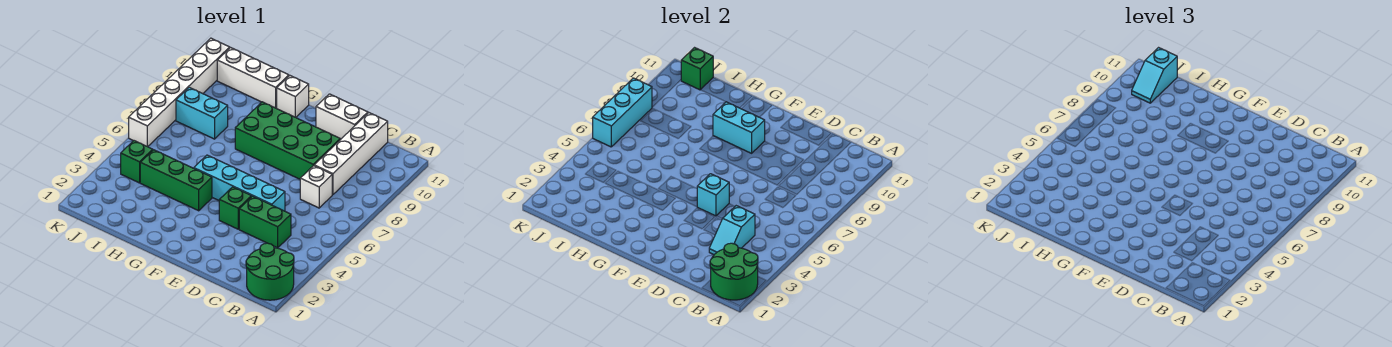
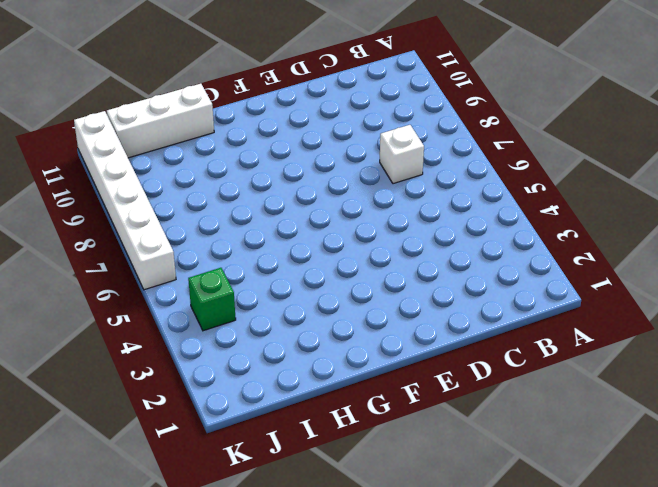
none -> green round brick A1:B2 level 1
none -> green brick C4:D4 level 1
none -> white brick C8:C11 level 1

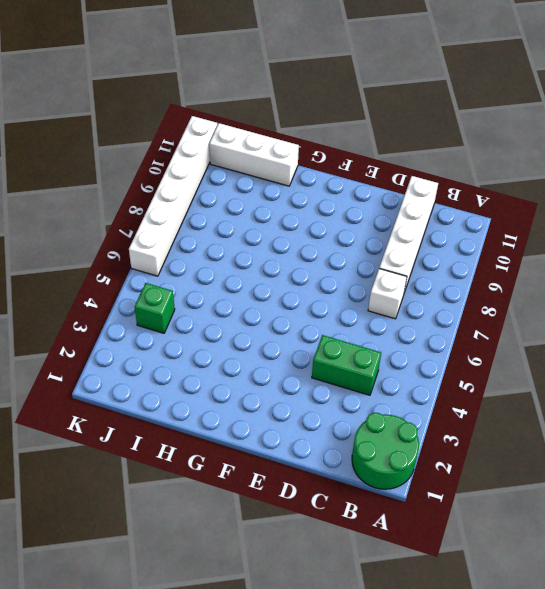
none -> cyan brick D5:G5 level 1
none -> green brick D8:G9 level 1
none -> white brick D11:E11 level 1

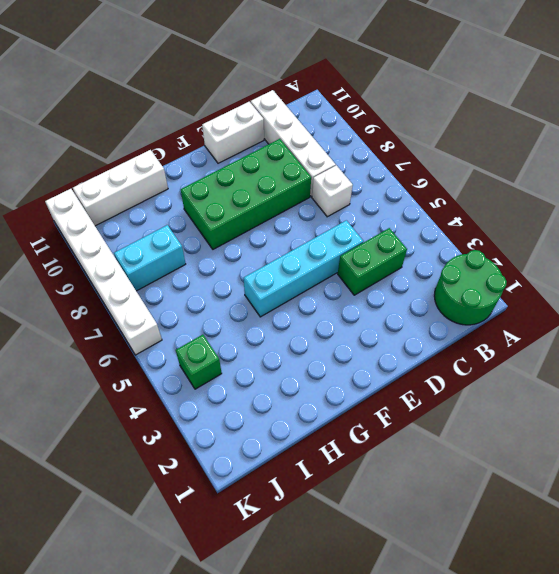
none -> green brick E4 level 1
none -> green brick G4:I4 level 1
none -> white brick G11 level 1

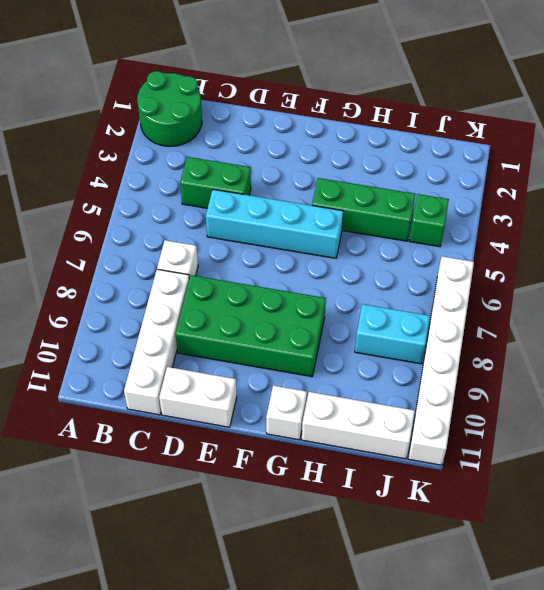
none -> green brick E4 level 1
none -> green round brick A1:B2 level 2
none -> cyan slope C3:C4 level 2 top 4

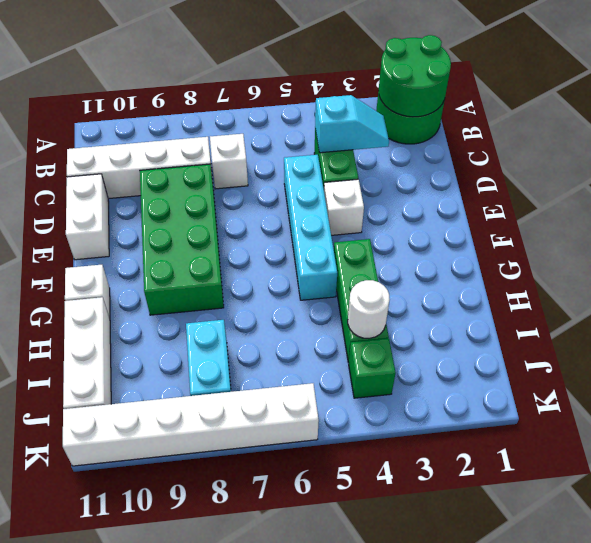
white brick E4 level 1 -> green brick E4 level 1
white round brick I4 level 2 -> none
none -> cyan brick E5 level 2
none -> cyan brick F9:G9 level 2
none -> green brick J11 level 2

